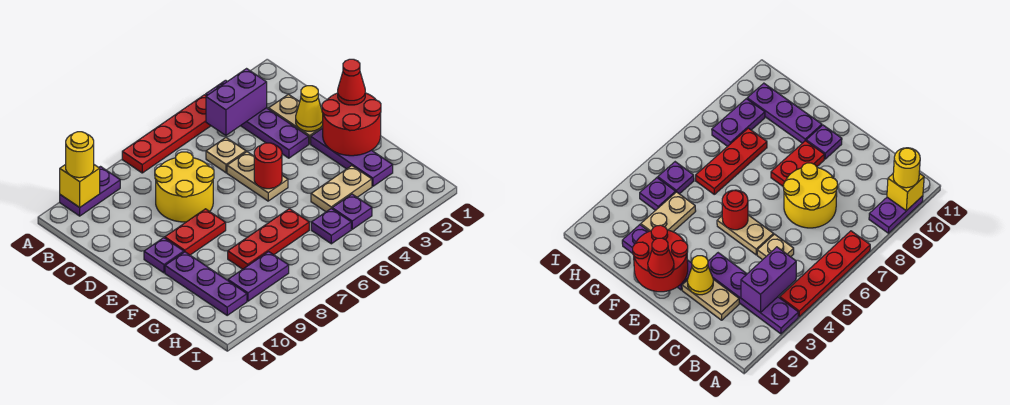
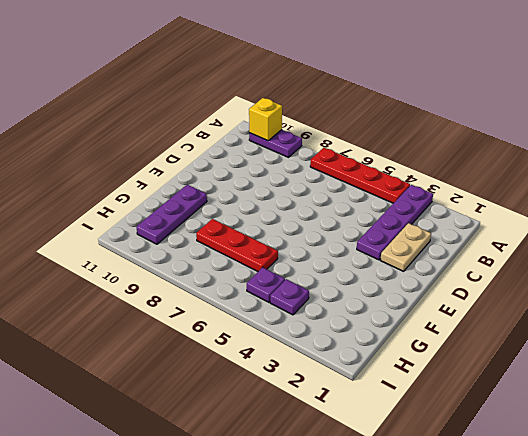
none -> tan plate C5 level 1
none -> yellow round brick C7:D8 level 1
none -> tan plate D5:E5 level 1

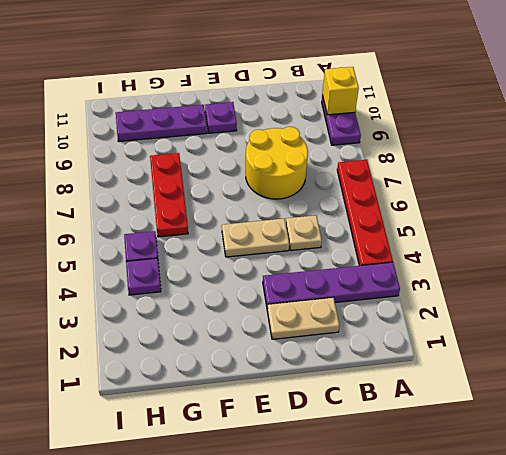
none -> purple plate E2:G2 level 1
none -> red plate E8:E9 level 1
none -> tan plate G3:G4 level 1

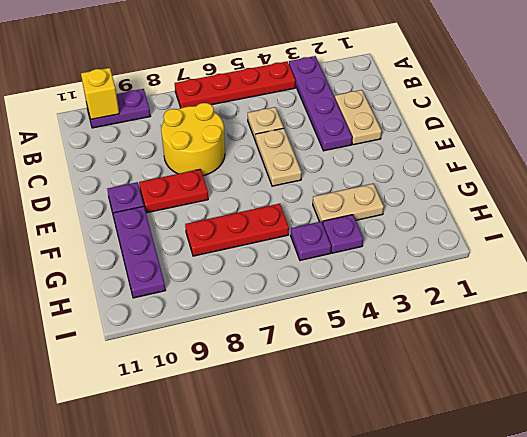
none -> purple plate E2:G2 level 1
none -> purple plate H8:H9 level 1
none -> purple brick B3:B4 level 2

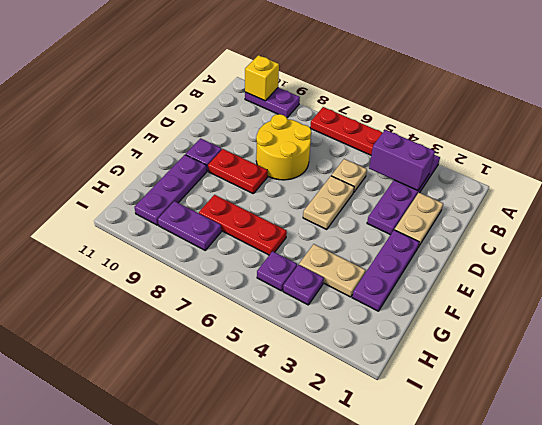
none -> yellow cone D2 level 2
none -> red round brick E1:F2 level 2
none -> red round brick E5 level 2

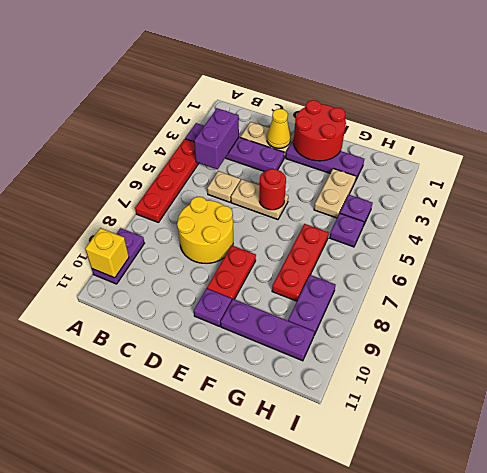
none -> yellow round brick A10 level 3
none -> red cone E1 level 3

